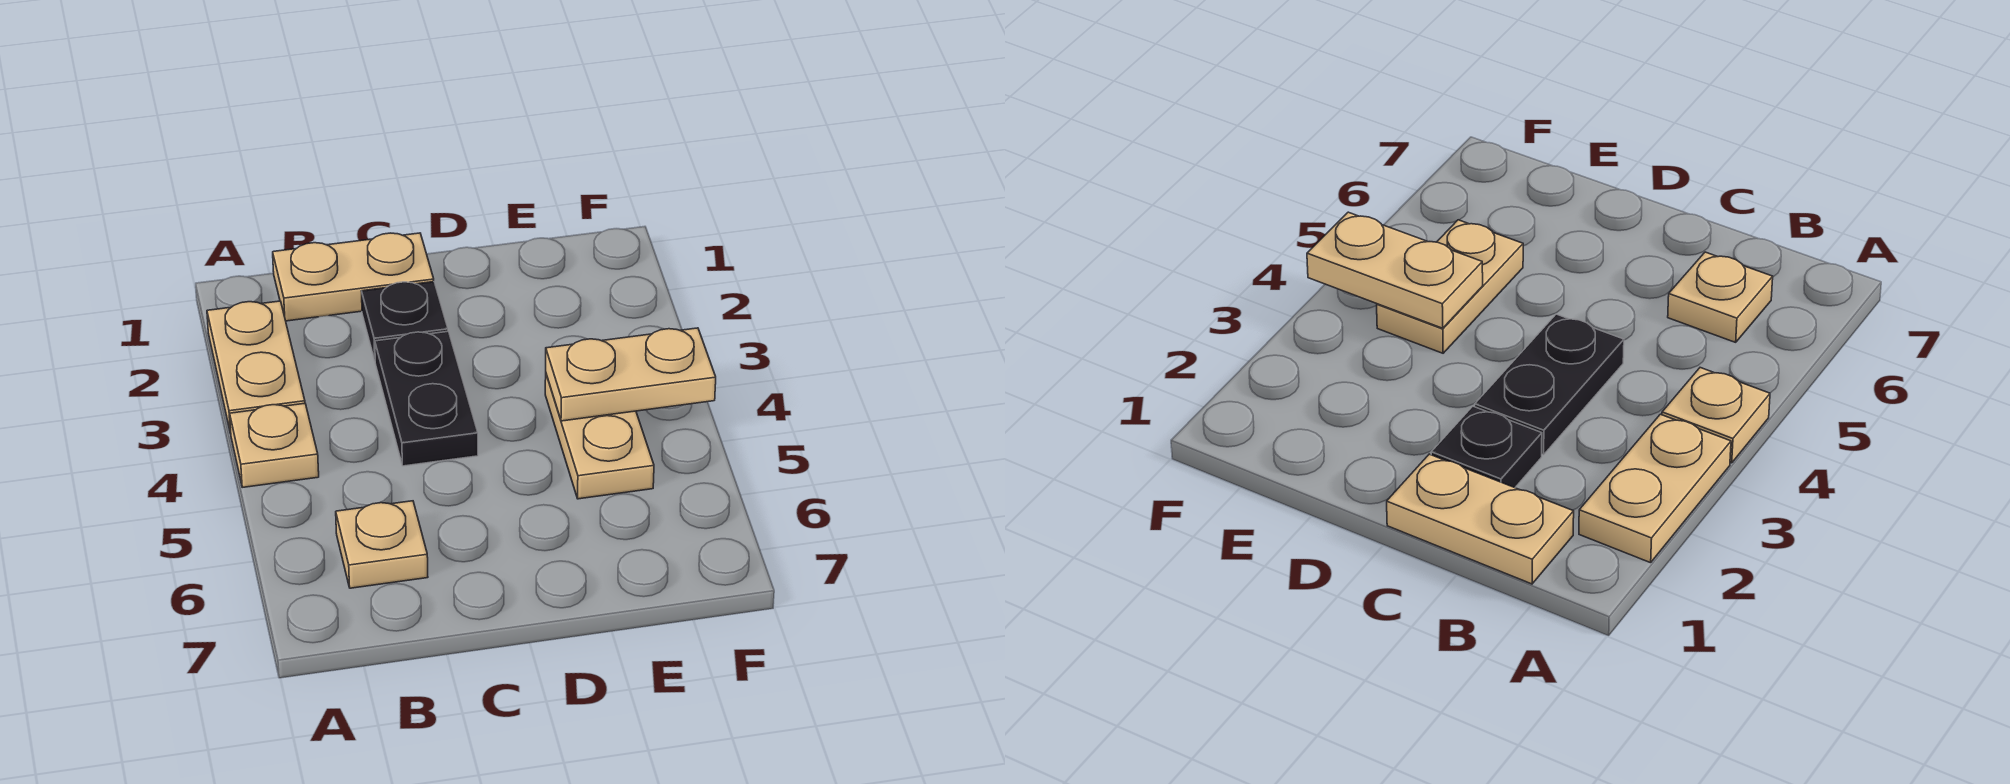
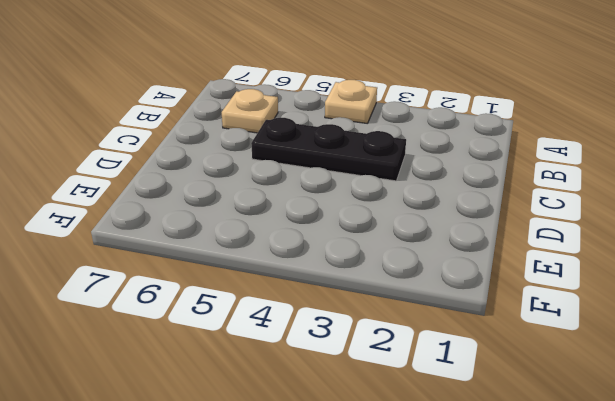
black plate C3:C5 level 1 -> black plate C3:C4 level 1
none -> tan plate A2:A3 level 1
none -> tan plate B1:C1 level 1

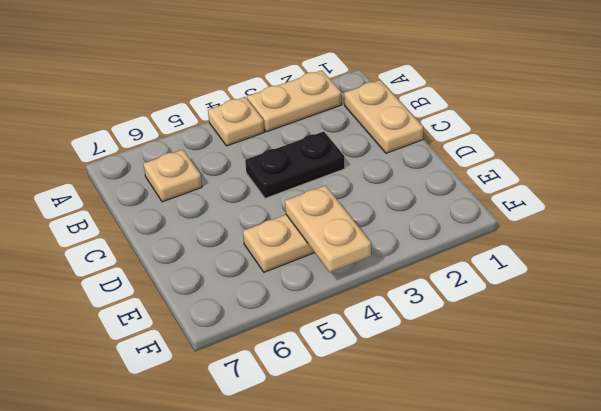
none -> black plate C2 level 1

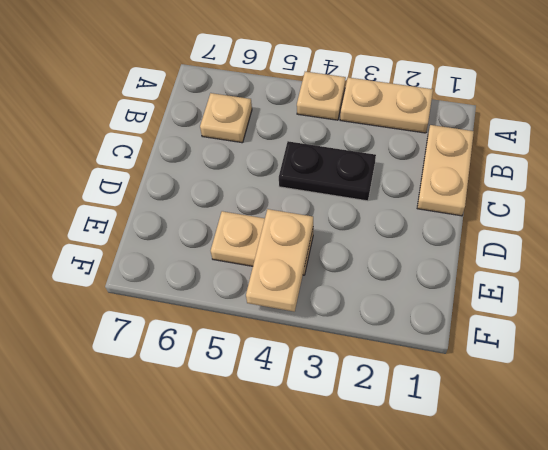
none -> black plate C2 level 1

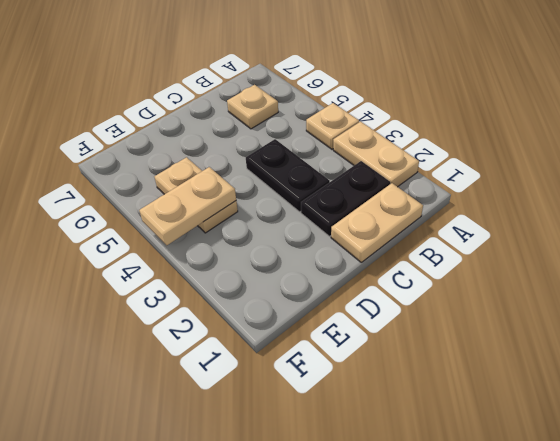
black plate B2:C2 level 1 -> black plate C2 level 1

